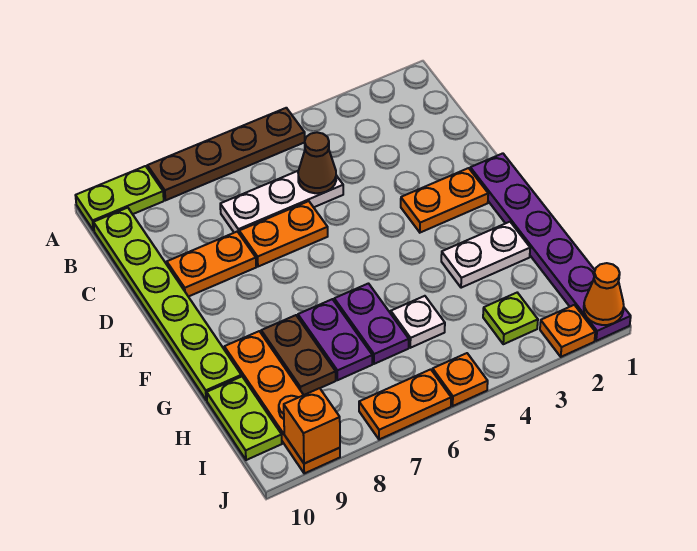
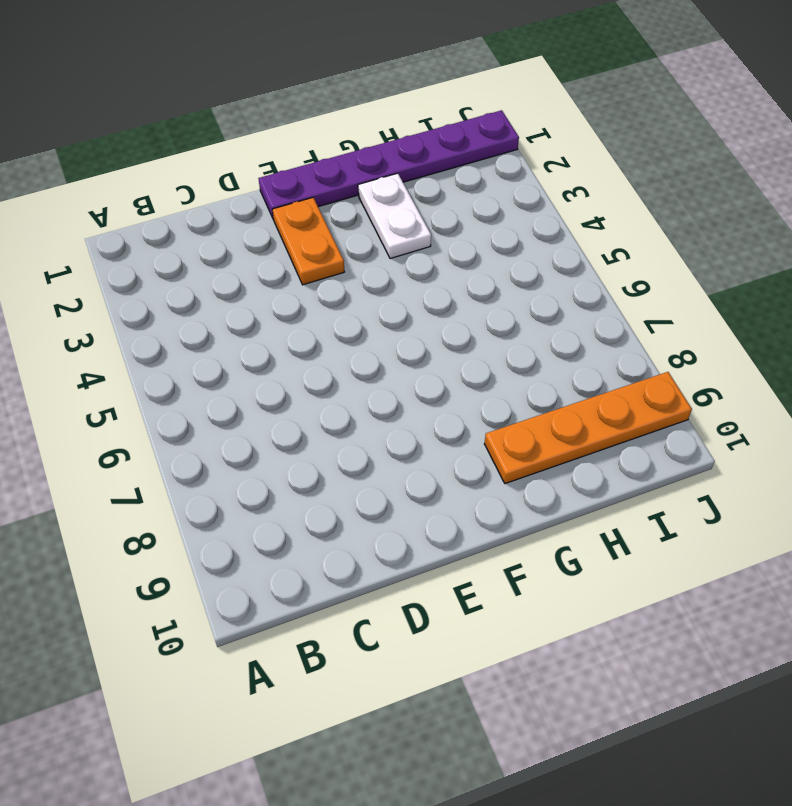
none -> brown plate A5:A8 level 1
none -> lime plate A9:A10 level 1
none -> lime plate B10:G10 level 1

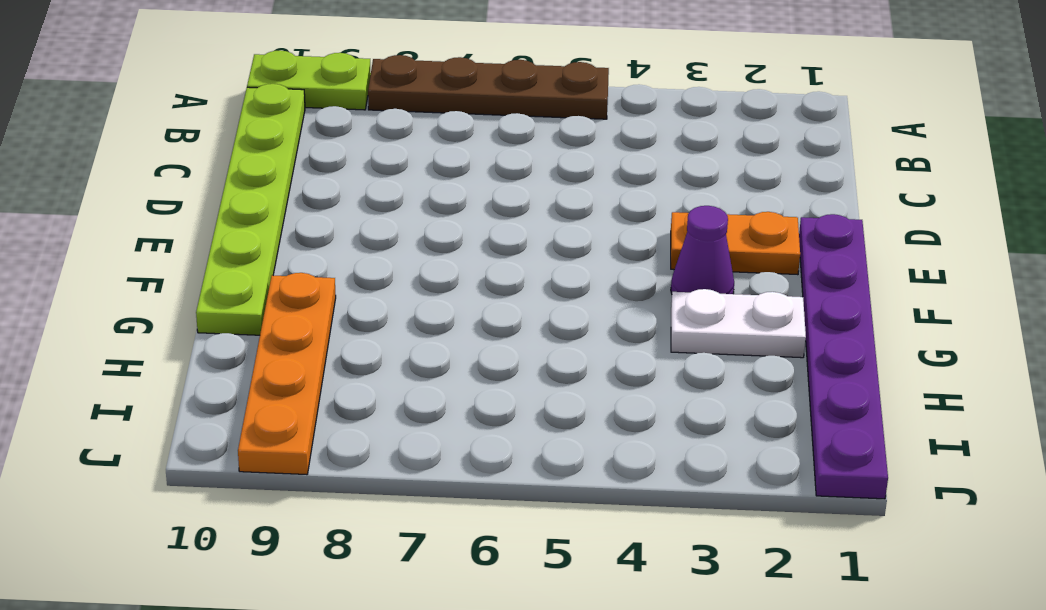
purple cone F3 level 1 -> none
none -> white plate C5:C7 level 1
none -> orange plate D6:D7 level 1
none -> orange plate D8:D9 level 1

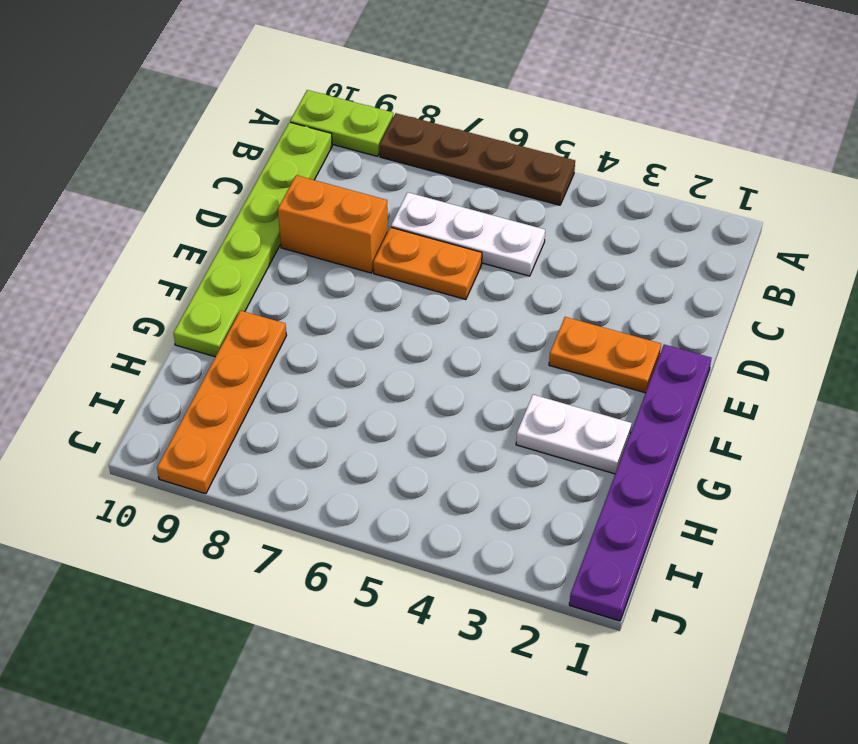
orange brick D8:D9 level 1 -> orange plate D8:D9 level 1
none -> purple plate G6:H6 level 1
none -> purple plate G7:H7 level 1
none -> brown plate G8:H8 level 1

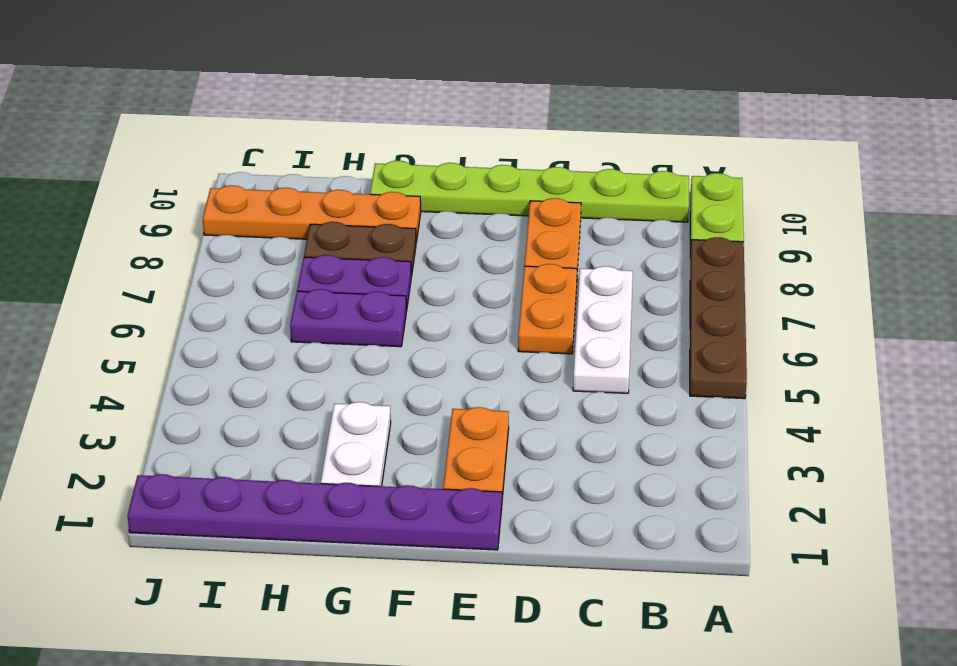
none -> white plate H5 level 1
none -> lime plate H10:I10 level 1
none -> lime plate I3 level 1

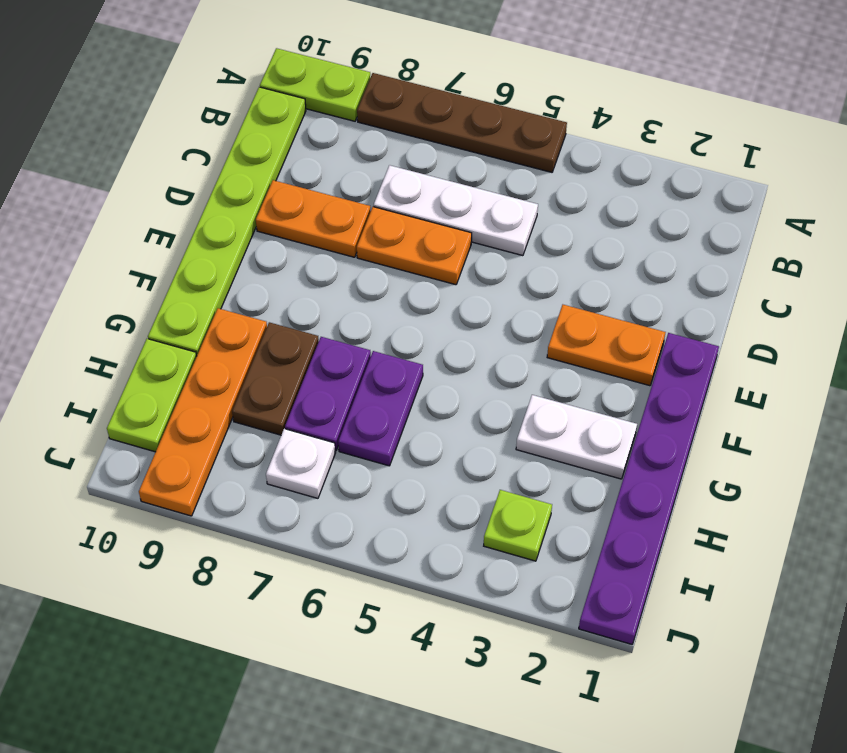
white plate I7 level 1 -> white plate H5 level 1
none -> orange plate J2 level 1
none -> orange plate J5 level 1
none -> orange plate J6:J7 level 1

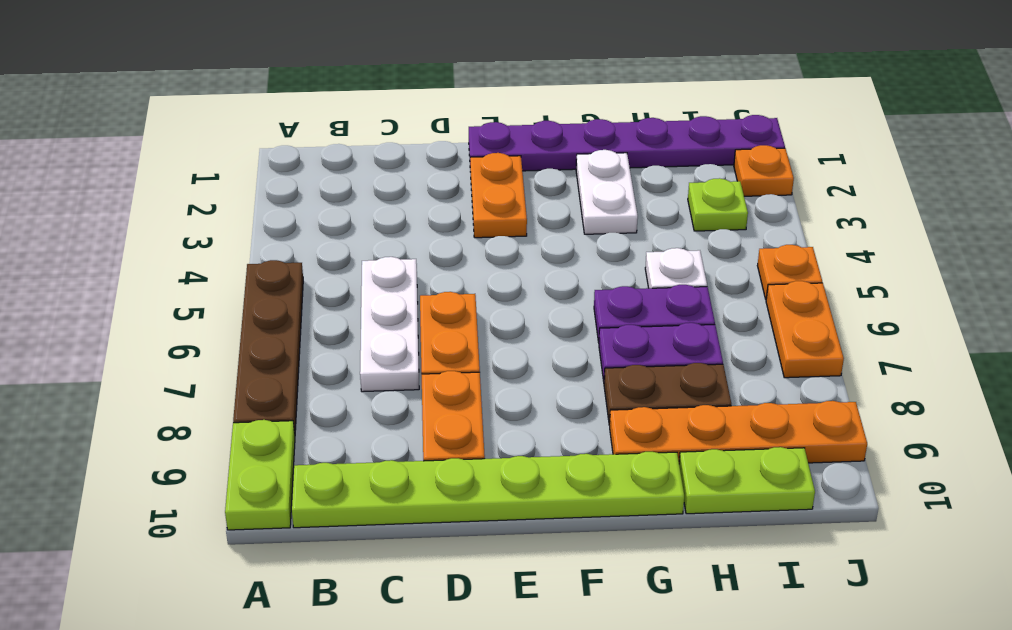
none -> brown cone C5 level 2
none -> orange cone J1 level 2
none -> orange brick J9 level 2

